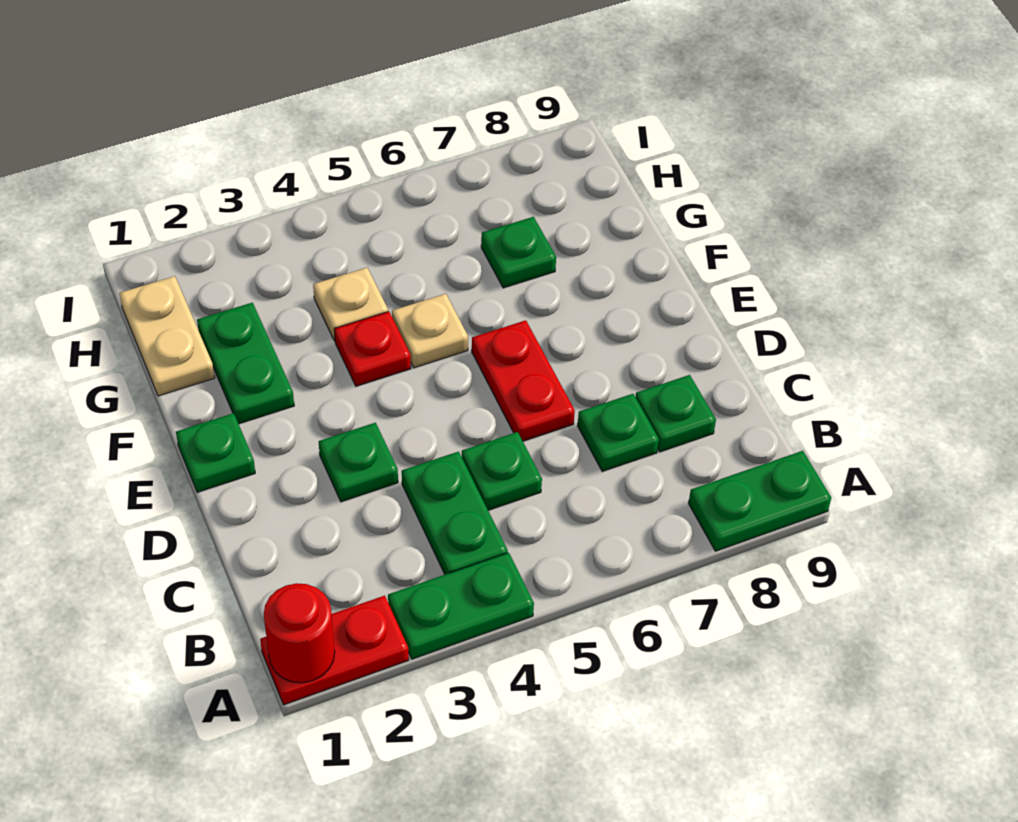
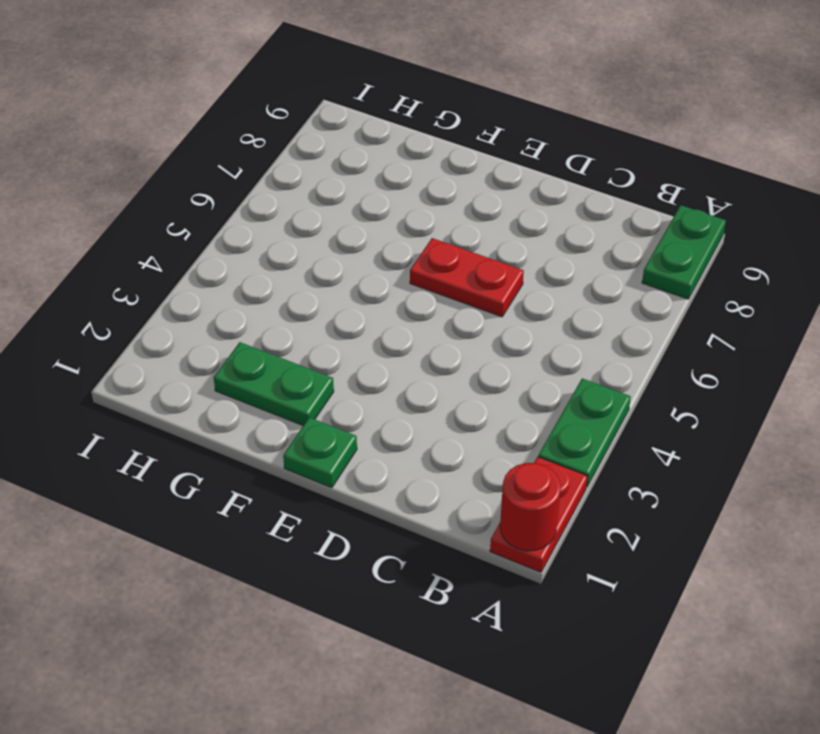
none -> green plate B4:C4 level 1
none -> green plate C5 level 1
none -> green plate C7 level 1

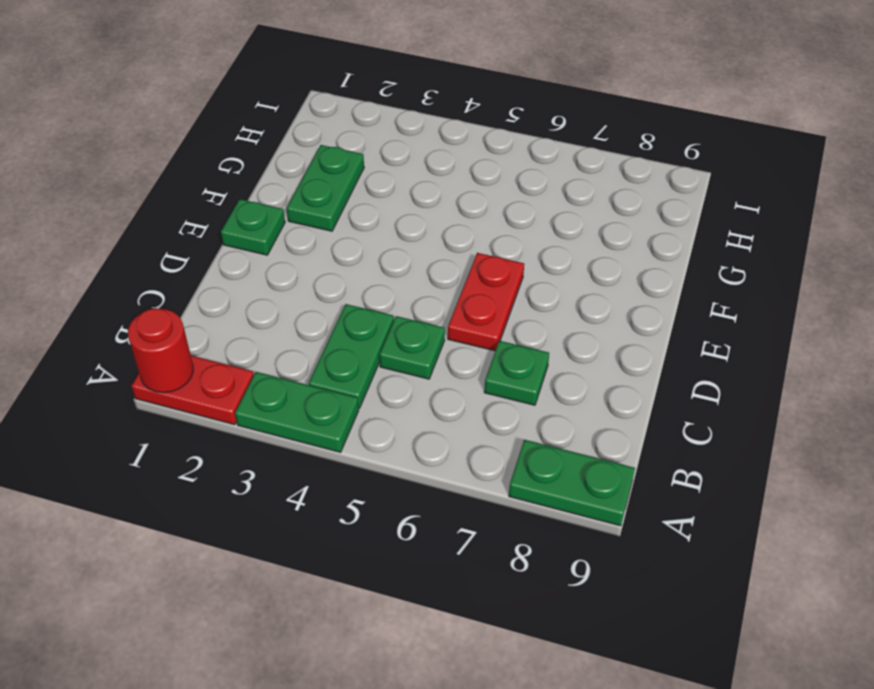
none -> green plate C8 level 1
none -> green plate D3 level 1
none -> red plate F4 level 1

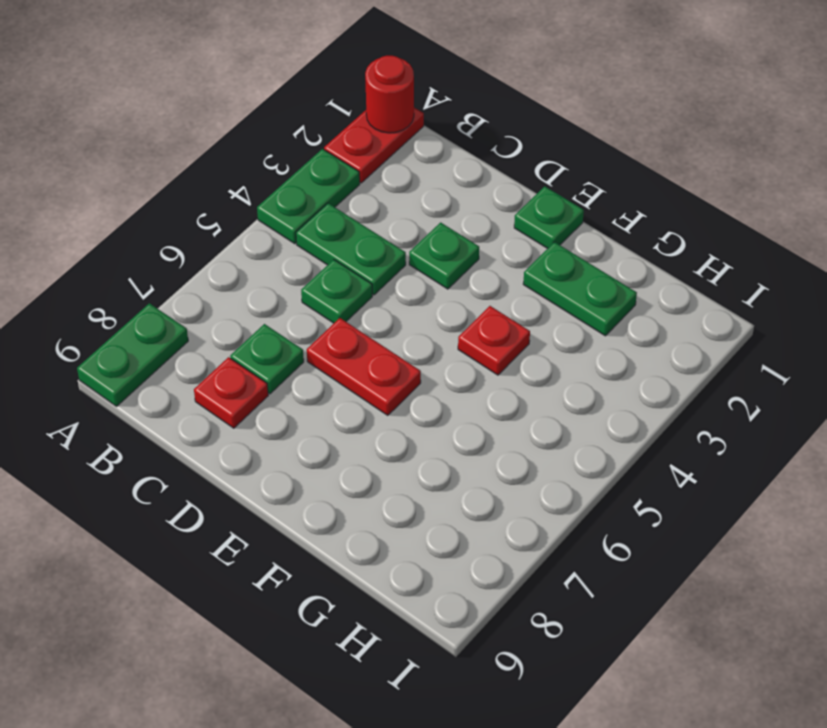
red plate C8 level 1 -> green plate C8 level 1
none -> tan plate F5 level 1
none -> tan plate G1:H1 level 1
none -> tan plate G4 level 1

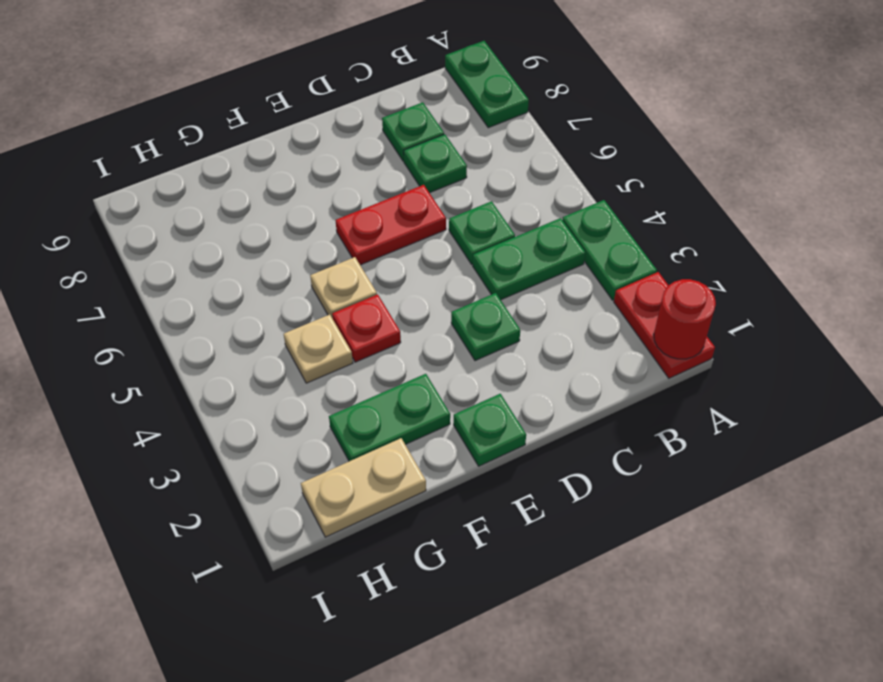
none -> green plate G7 level 1

